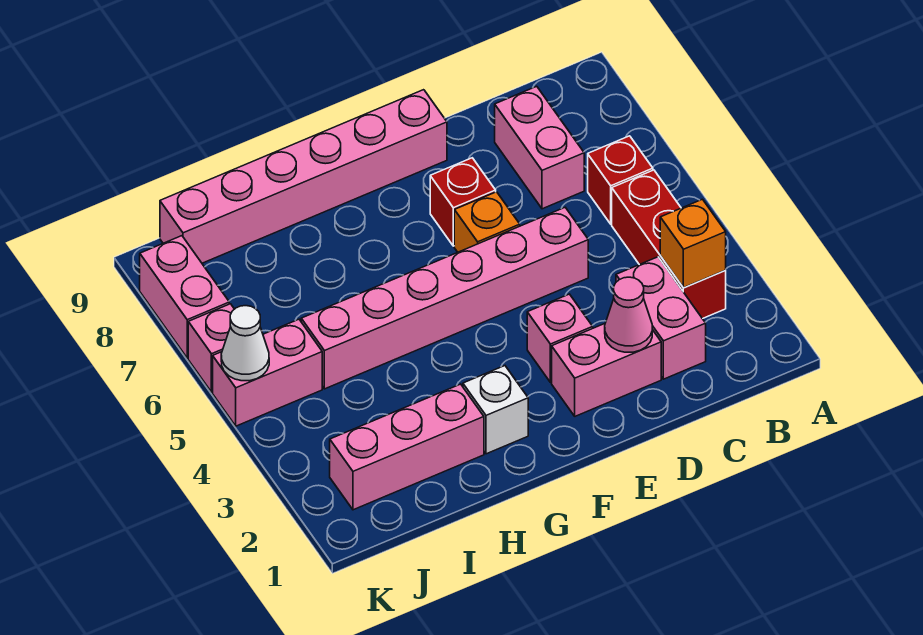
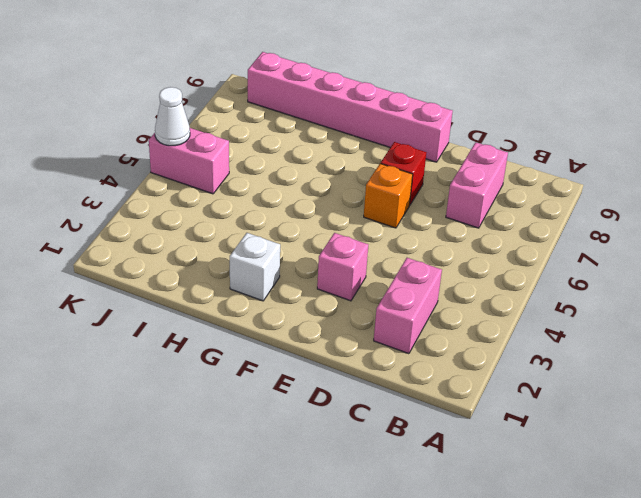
none -> red brick B3:B5 level 1
none -> red brick B6 level 1
none -> pink brick D2:E2 level 1

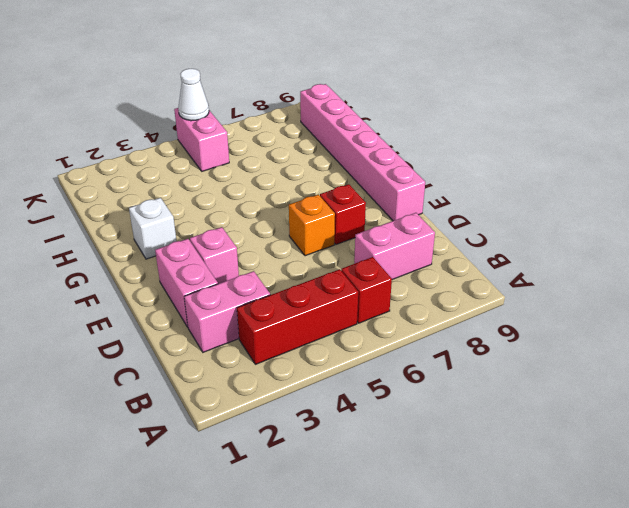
none -> pink brick D5:I5 level 1
none -> pink brick H2:J2 level 1
none -> pink brick K6 level 1

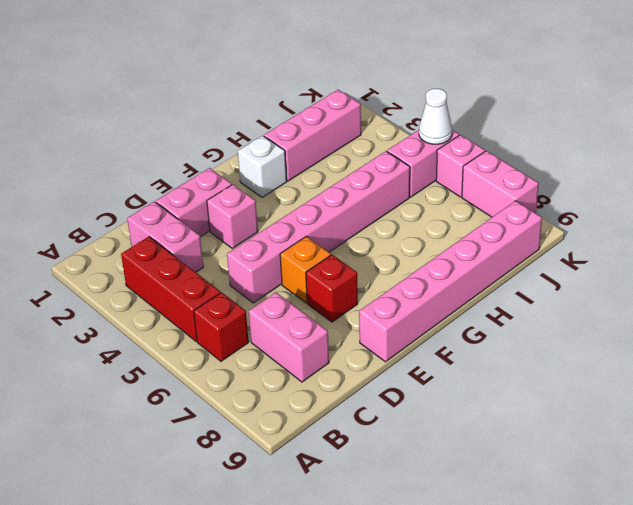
none -> orange brick B3 level 2
none -> pink cone D2 level 2

